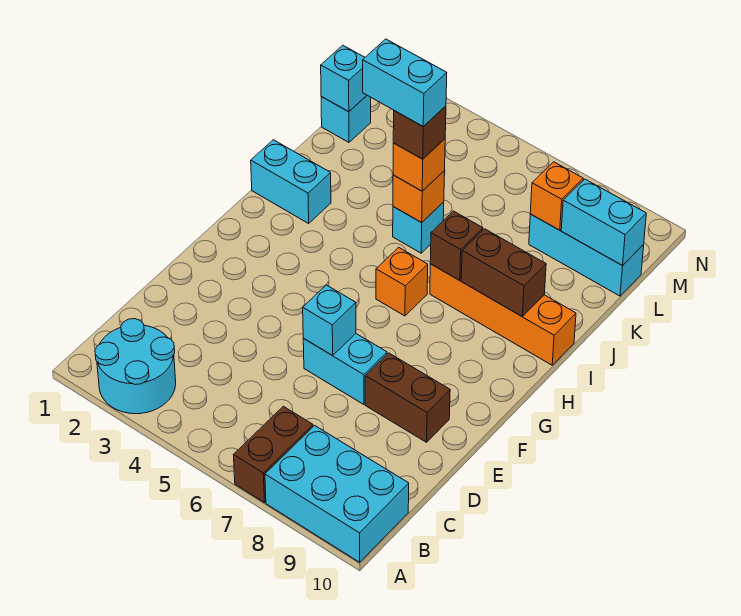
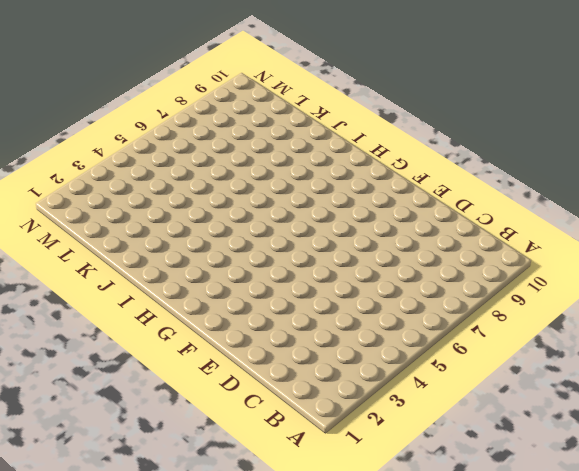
none -> cyan round brick A2:B3 level 1
none -> brown brick A7:B7 level 1
none -> cyan brick A8:B10 level 1

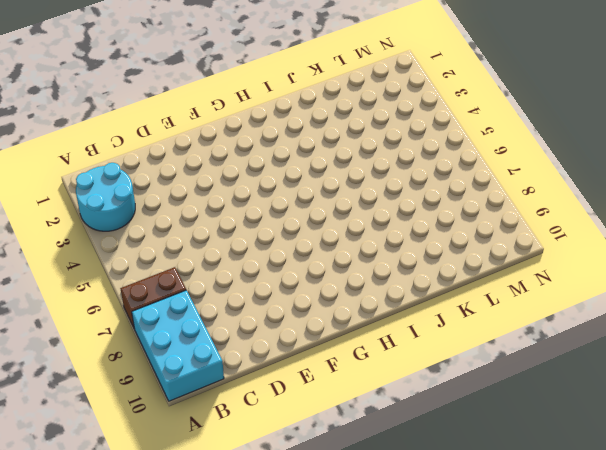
none -> cyan brick E6:E7 level 1
none -> brown brick E8:E9 level 1
none -> orange brick H6 level 1

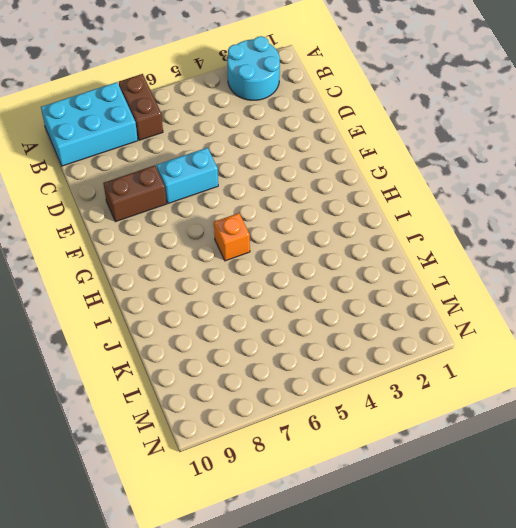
none -> cyan brick I1:I2 level 1
none -> orange brick I7:I10 level 1
none -> cyan brick J5 level 1

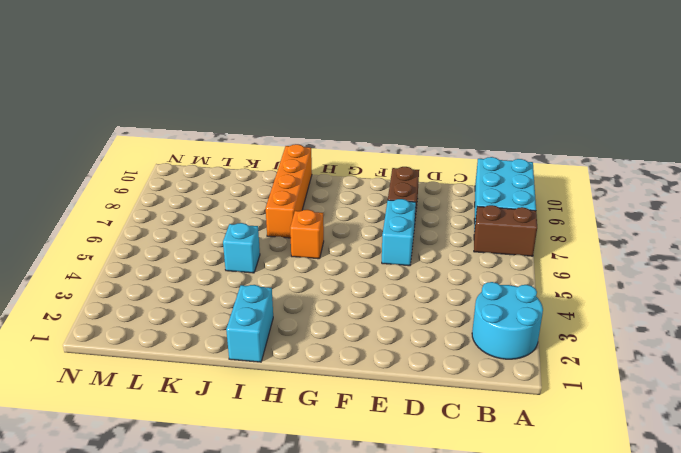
none -> cyan brick L1 level 1
none -> cyan brick L8:L10 level 1
none -> cyan brick E6 level 2

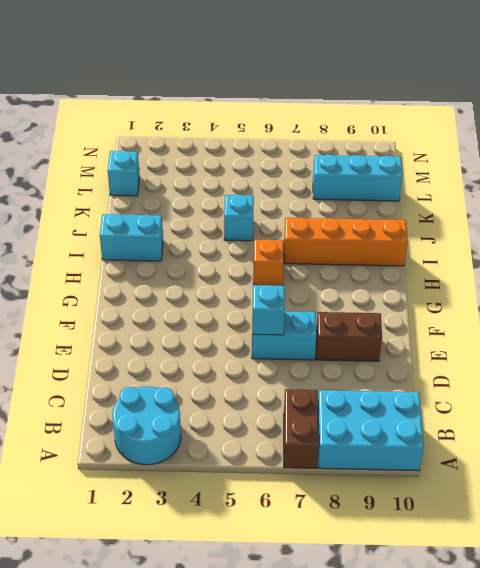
none -> brown brick I7 level 2
none -> brown brick I8:I9 level 2
none -> orange brick J5 level 2

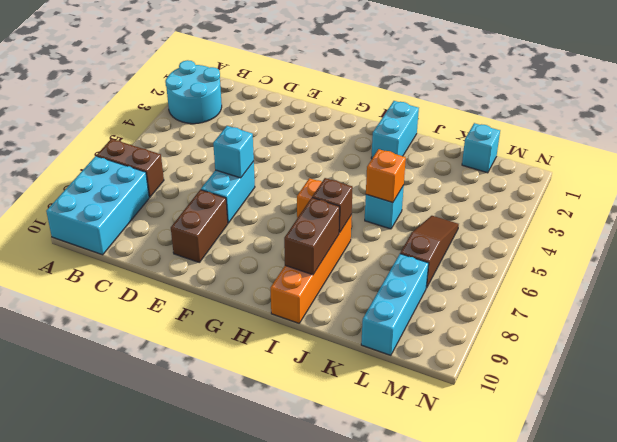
brown slope L5:L7 level 1 top 7 -> none
none -> cyan brick L1 level 2
none -> orange brick L8 level 2
none -> cyan brick L9:L10 level 2

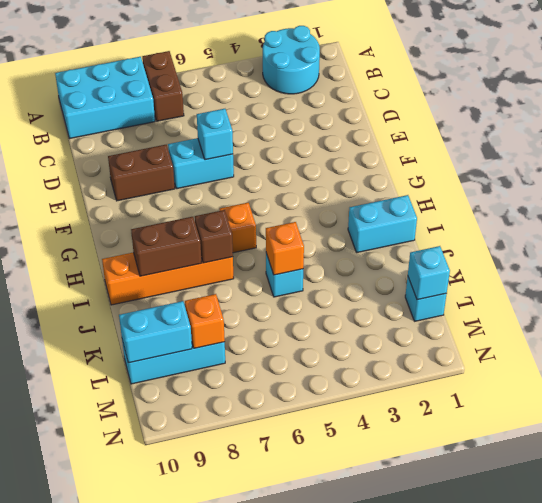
none -> orange brick J5 level 3
none -> brown brick J5 level 4
none -> cyan brick J4:J5 level 5

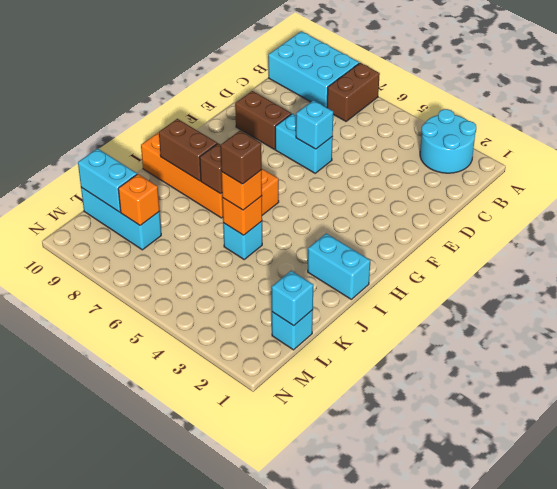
none -> cyan brick J4:J5 level 5

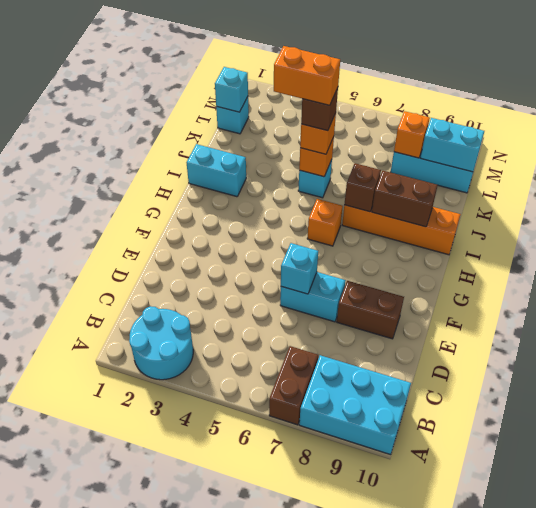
orange brick J4:J5 level 5 -> cyan brick J4:J5 level 5

